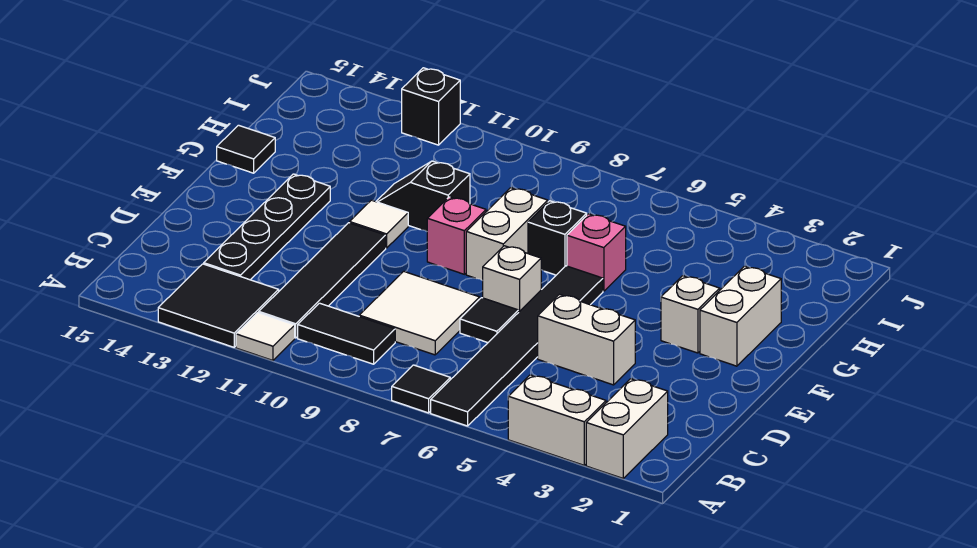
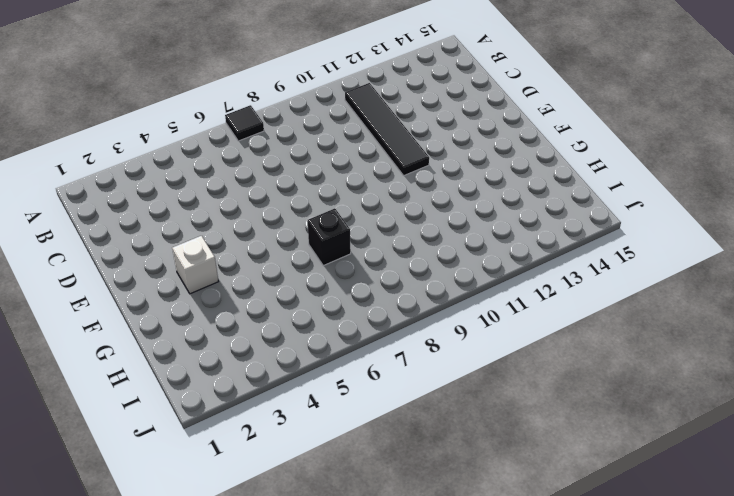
none -> white brick A2:B2 level 1
none -> white brick A3:A4 level 1
none -> black tile A6:F6 level 1

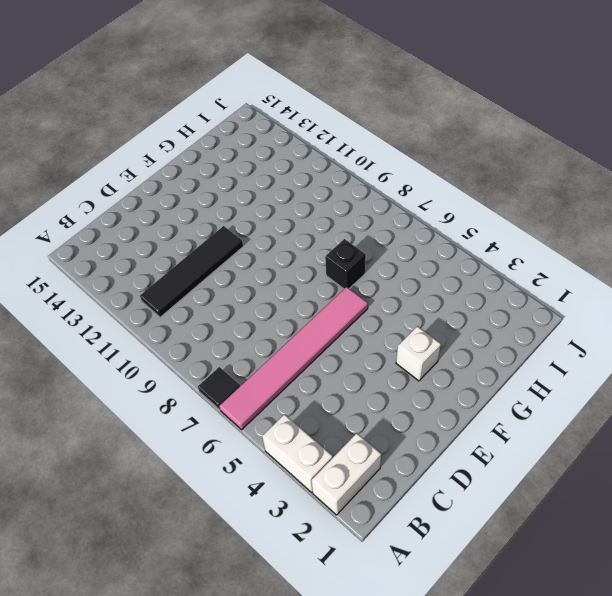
pink tile A6:F6 level 1 -> black tile A6:F6 level 1
none -> white tile A11 level 1
none -> black tile A12:B13 level 1
none -> black tile B9:B10 level 1

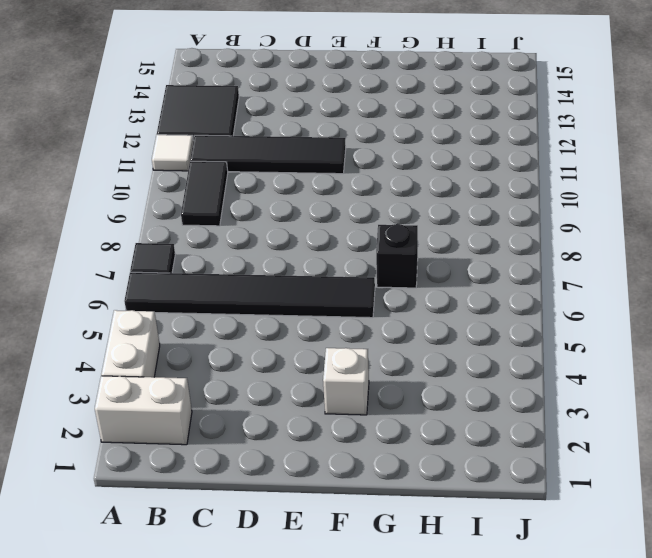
none -> white tile C8:D9 level 1
none -> black plate C13:F13 level 1
none -> white brick D4:D5 level 1

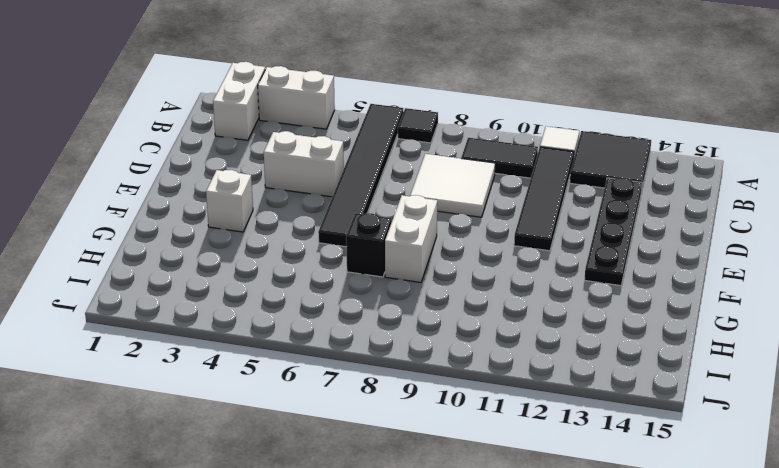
none -> black tile D7 level 1
none -> white brick E7 level 1
none -> white brick F2:G2 level 1

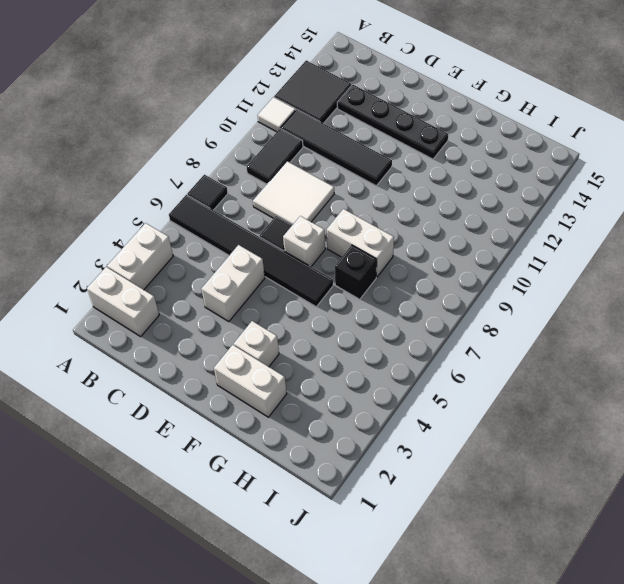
none -> pink brick F9 level 1
none -> white tile F11 level 1
none -> pink brick G6 level 1

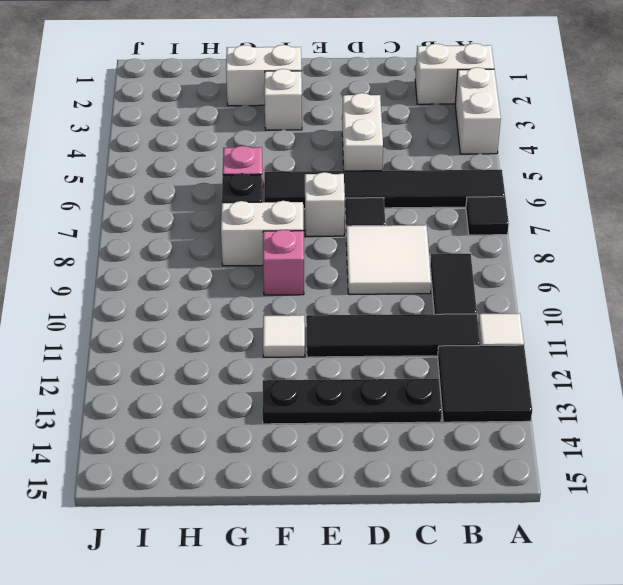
none -> black slope G10:G11 level 1 top 10
none -> black tile G15 level 1
none -> black brick J12 level 1

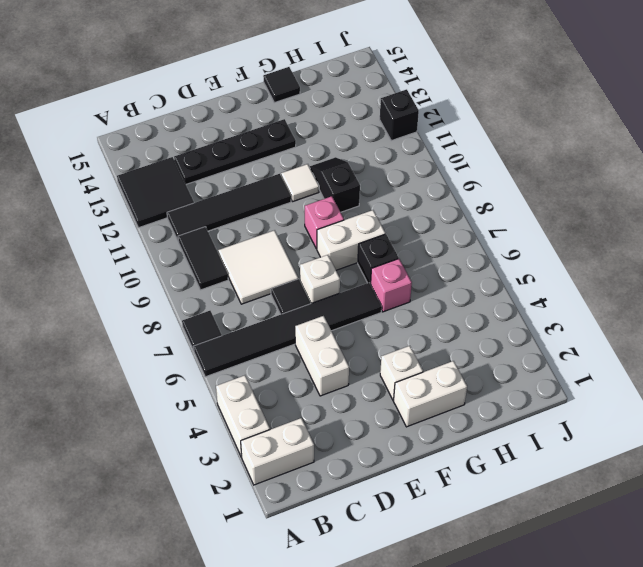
none -> white tile A11 level 1

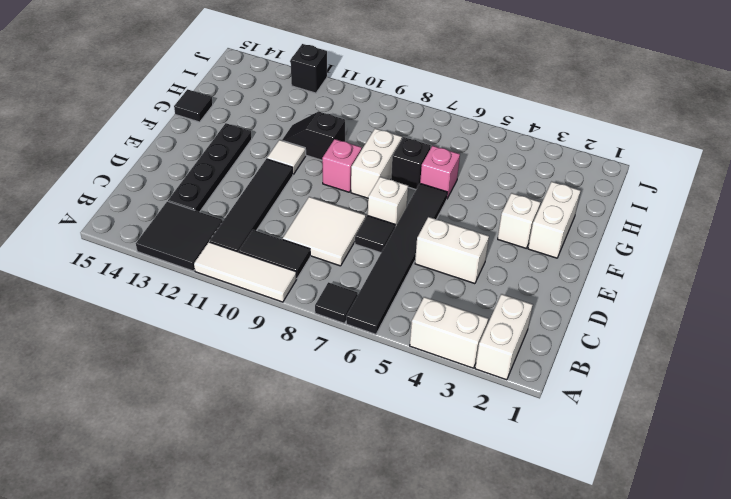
white tile A9:A11 level 1 -> white tile A11 level 1

